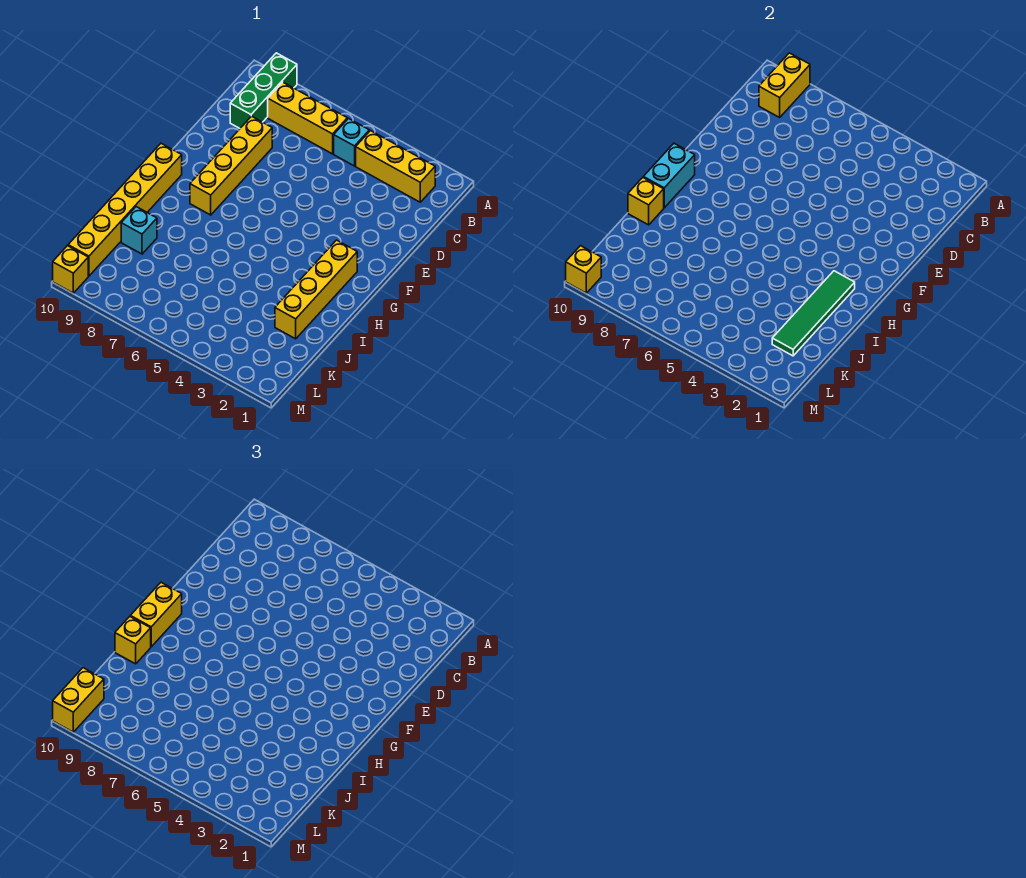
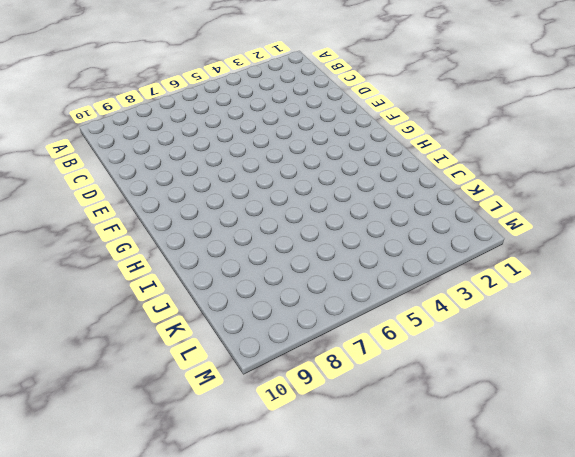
none -> green brick A9:C9 level 1
none -> yellow brick B2:B4 level 1
none -> cyan brick B5 level 1

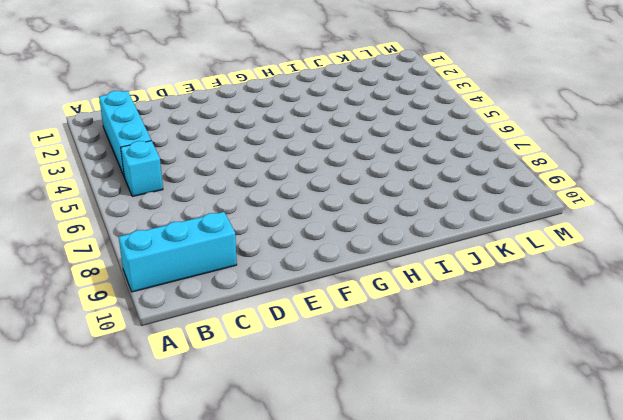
cyan brick A9:C9 level 1 -> green brick A9:C9 level 1
cyan brick B2:B4 level 1 -> yellow brick B2:B4 level 1
none -> yellow brick B6:B8 level 1
none -> yellow brick D8:G8 level 1
none -> yellow brick G2:J2 level 1

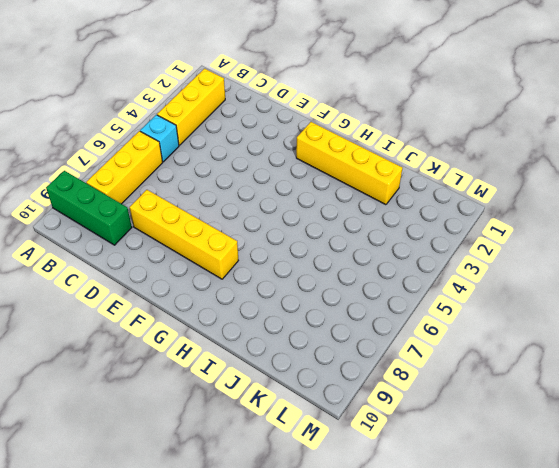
none -> yellow brick G10:L10 level 1
none -> cyan brick J9 level 1
none -> yellow brick M10 level 1

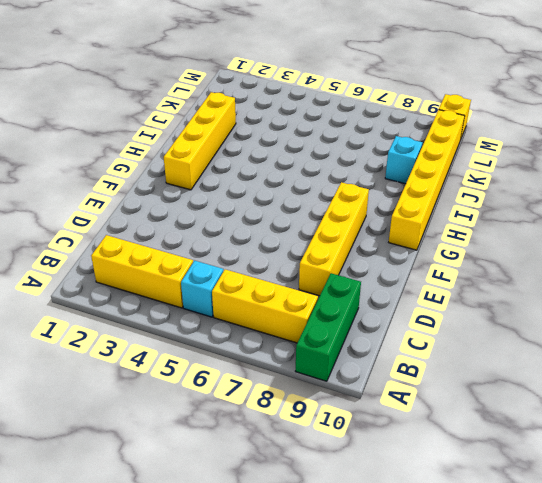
none -> yellow brick A9:B9 level 2
none -> cyan brick G10:H10 level 2
none -> green tile H2:K2 level 2

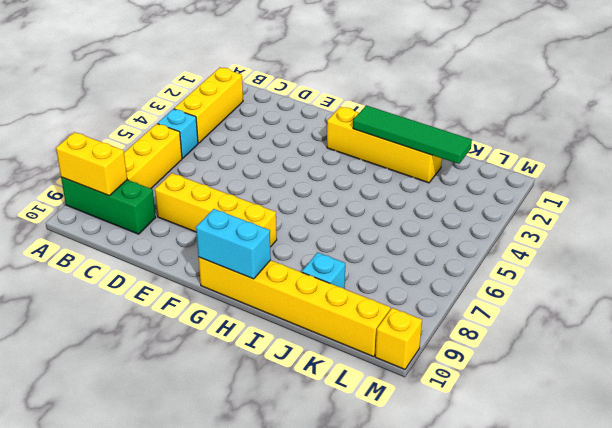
none -> yellow brick I10 level 2
none -> yellow brick M10 level 2
none -> yellow brick G10:H10 level 3

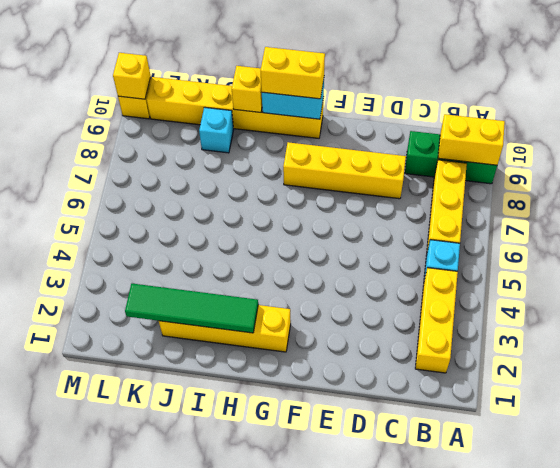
none -> yellow brick I10 level 3
none -> yellow brick L10:M10 level 3

